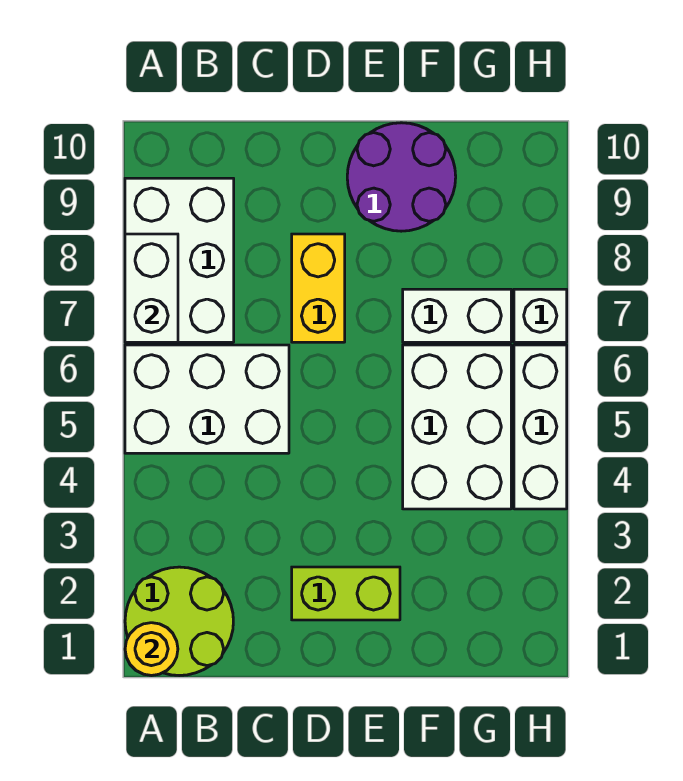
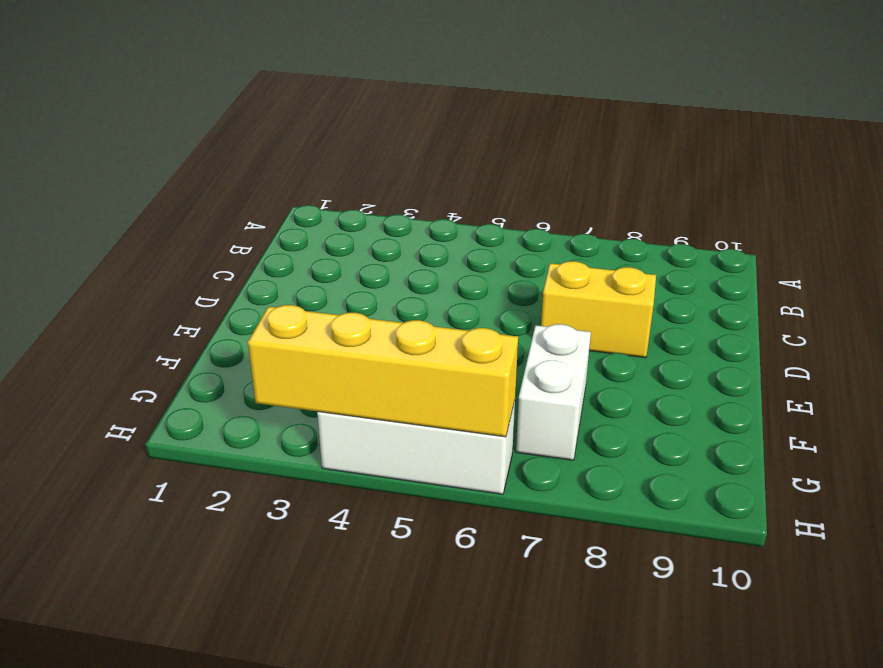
yellow brick H3:H6 level 2 -> none
none -> lime round brick A1:B2 level 1
none -> white brick A5:C6 level 1
none -> white brick A7:B9 level 1

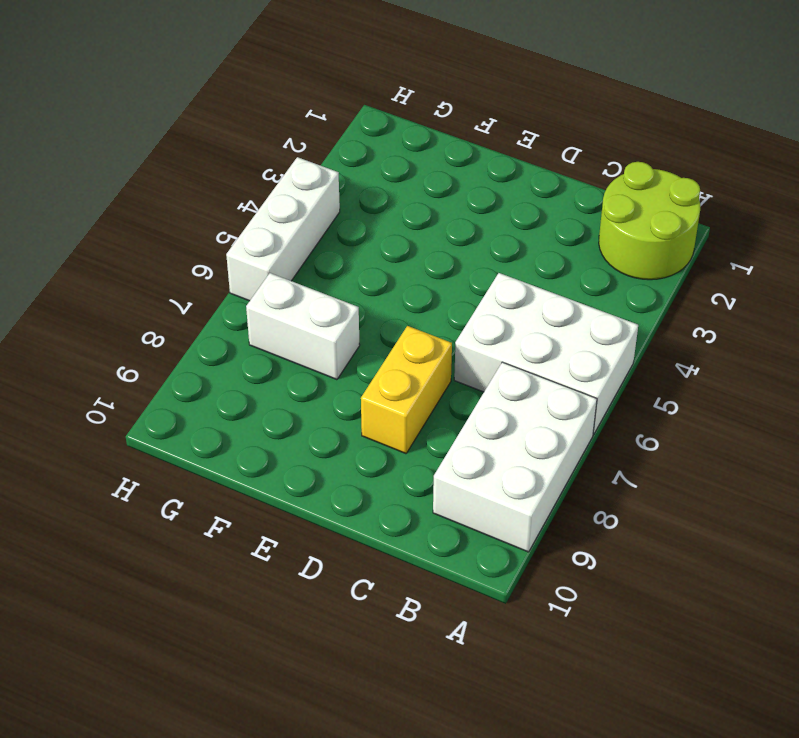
none -> lime brick D2:E2 level 1
none -> purple round brick E9:F10 level 1
none -> white brick F4:G6 level 1

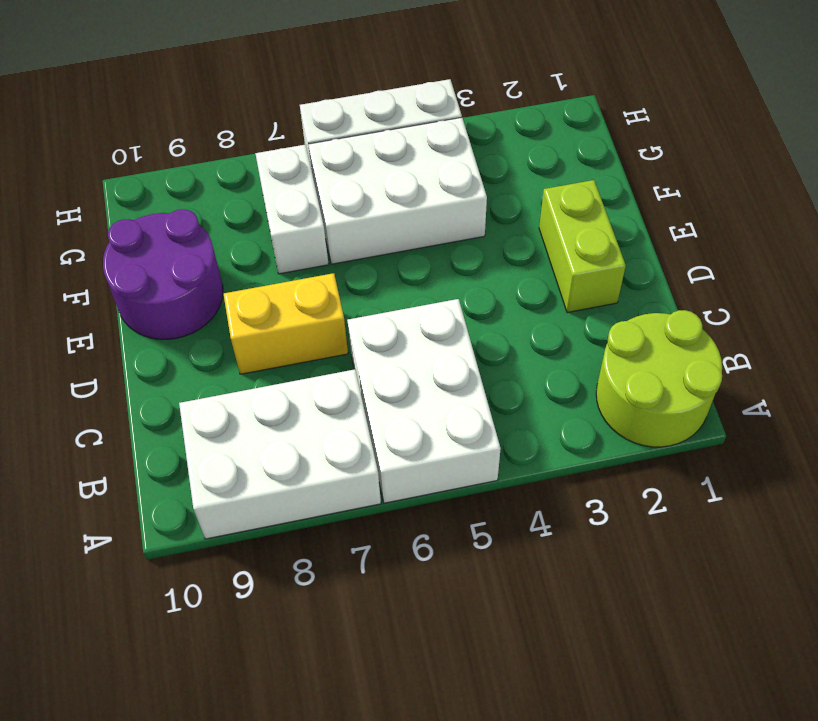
none -> white brick H7 level 1
none -> yellow round brick A1 level 2
none -> white brick A7:A8 level 2

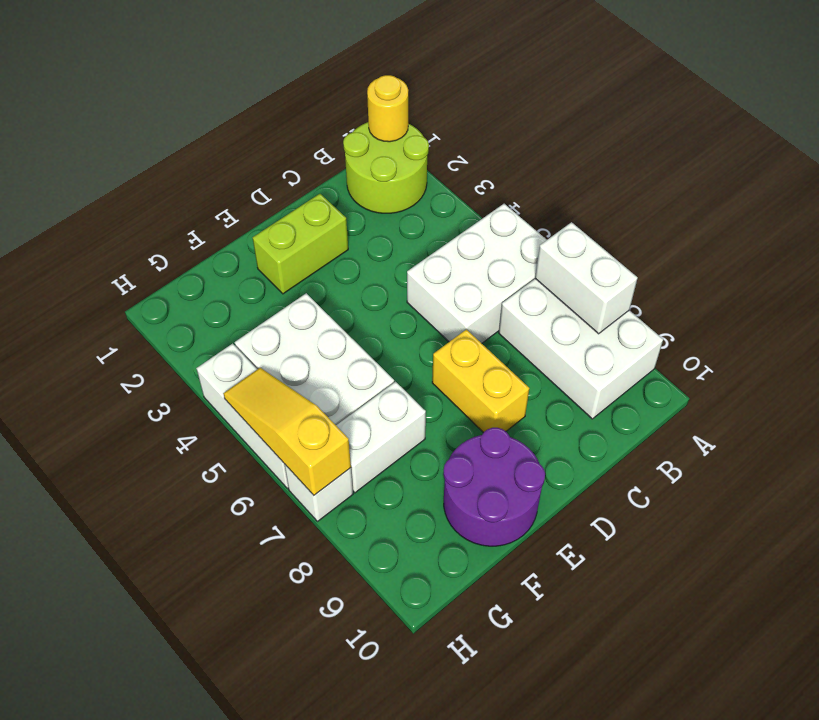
yellow slope H5:H7 level 2 top 7 -> none

